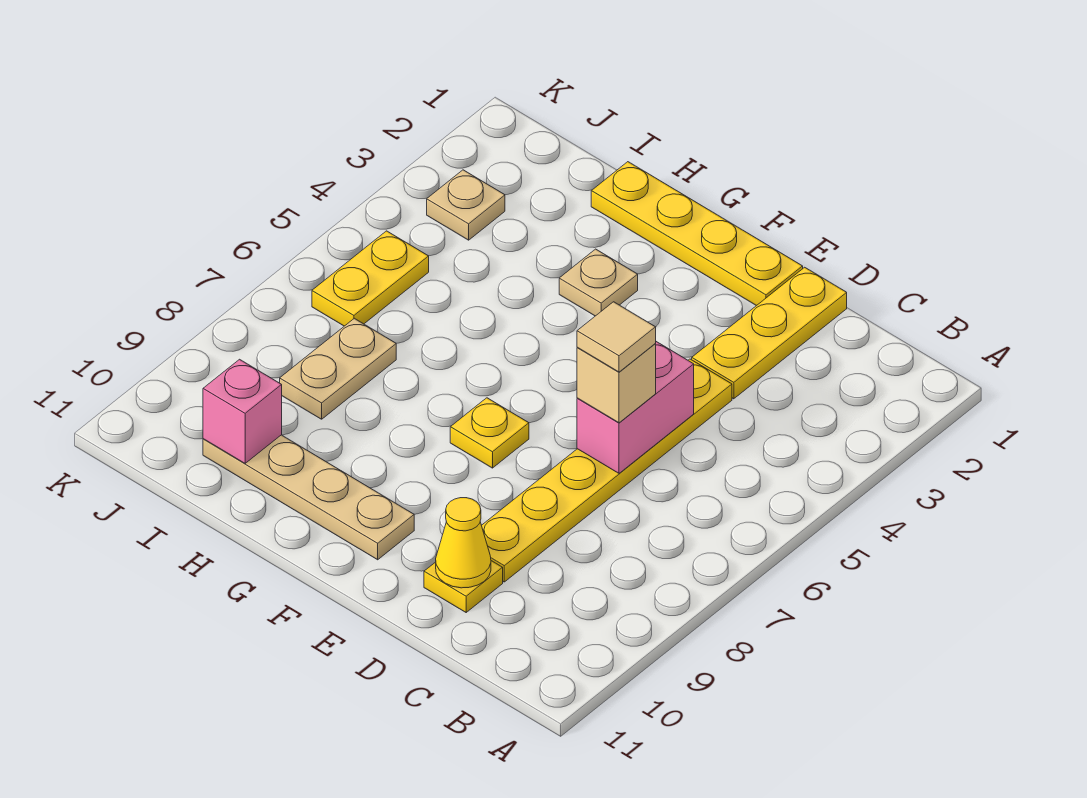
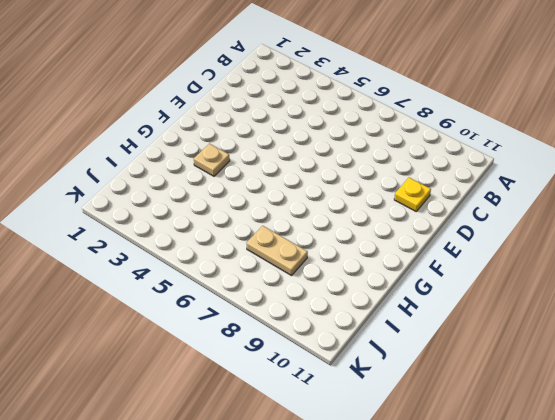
none -> yellow plate D1:D3 level 1
none -> yellow plate D4:D9 level 1
none -> yellow plate E1:H1 level 1

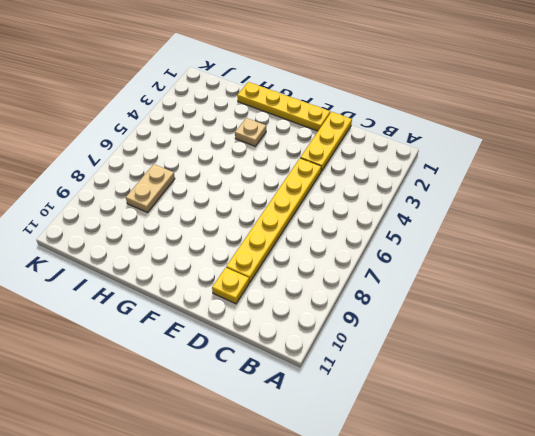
none -> yellow plate F7 level 1
none -> tan plate F10:I10 level 1
none -> tan plate J3 level 1

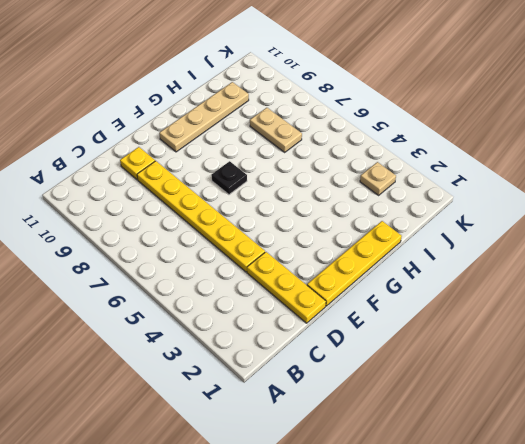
black plate F7 level 1 -> yellow plate F7 level 1
none -> tan plate G3 level 1
none -> yellow plate J5:J6 level 1
none -> pink brick D5:D6 level 2

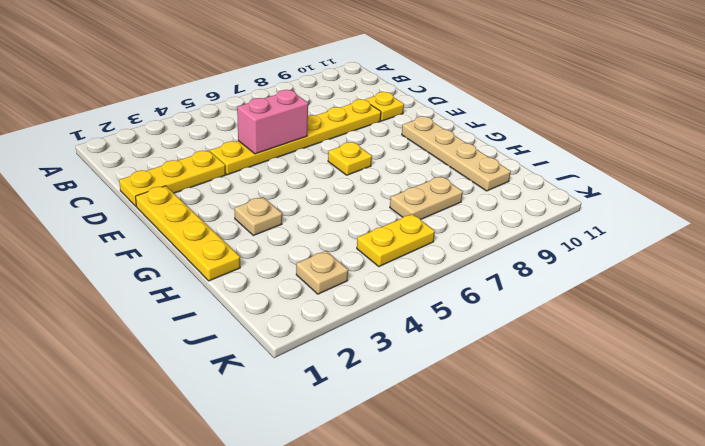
none -> yellow cone D10 level 2
none -> pink brick I10 level 2
none -> tan brick D6 level 3

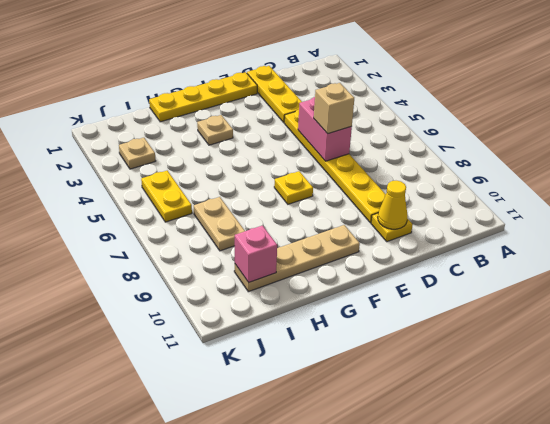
none -> tan tile D6 level 4

